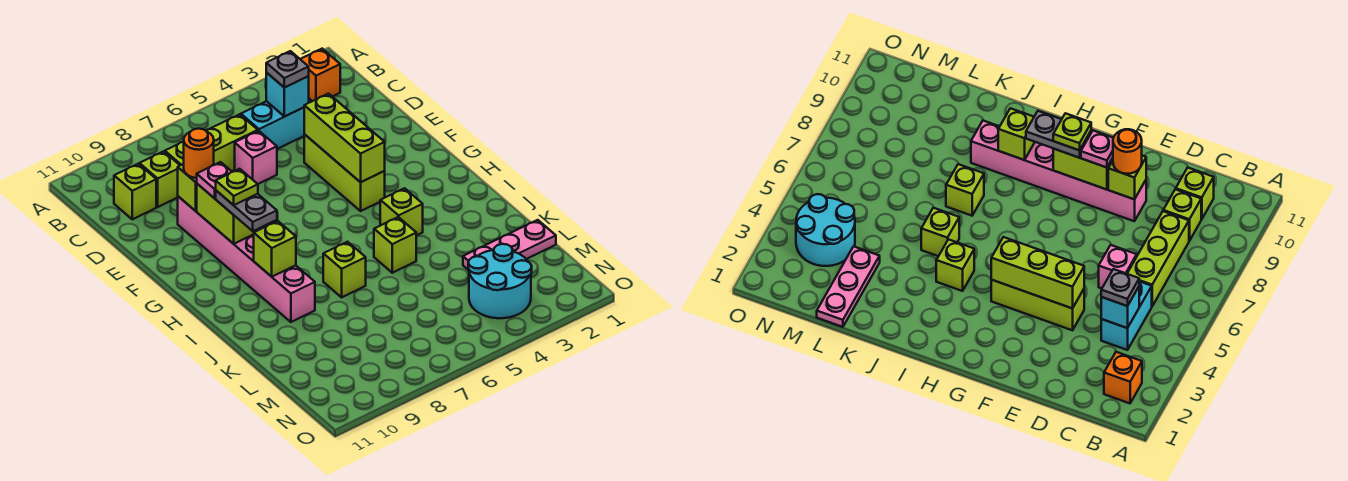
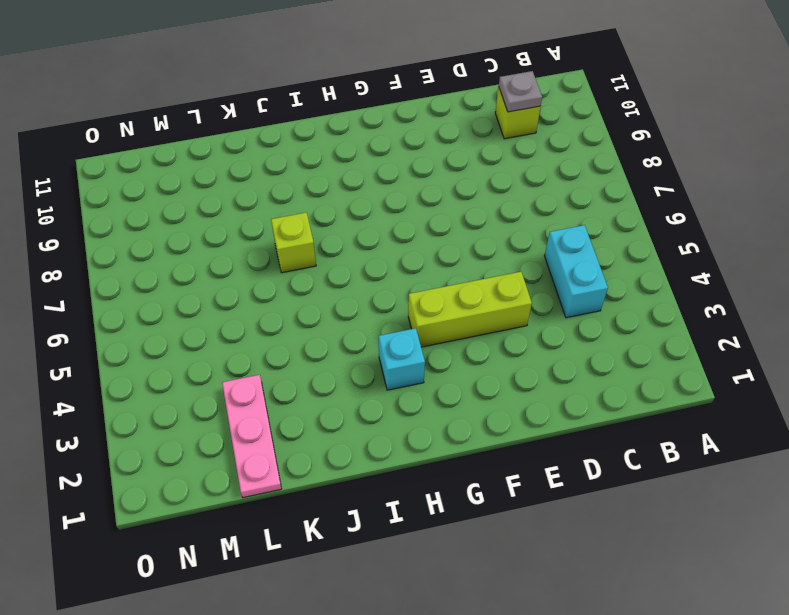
grey plate C10 level 2 -> grey plate C4 level 3
cyan brick H3 level 1 -> cyan brick C4 level 2
none -> orange brick B2 level 1
none -> lime brick C6:C8 level 1
none -> lime brick C9 level 1

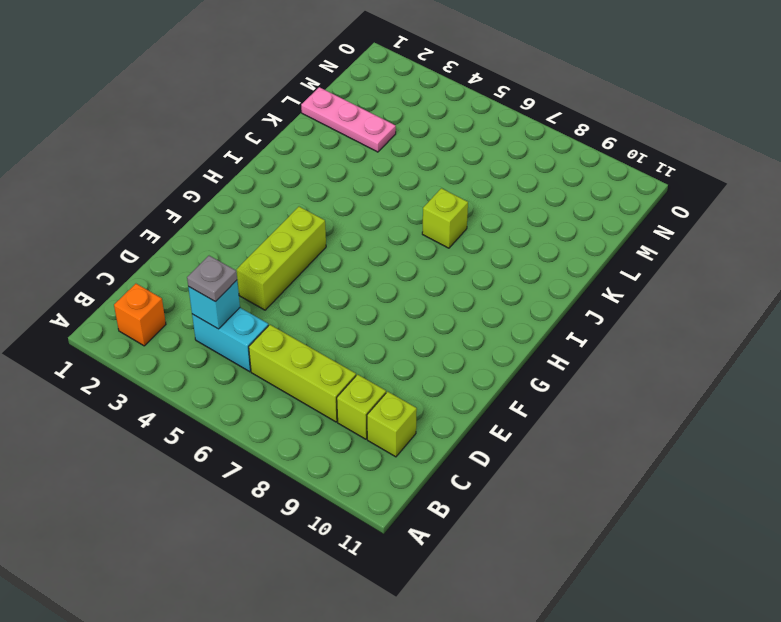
none -> pink brick D6 level 1
none -> pink brick E9:J9 level 1
none -> lime brick I4 level 1

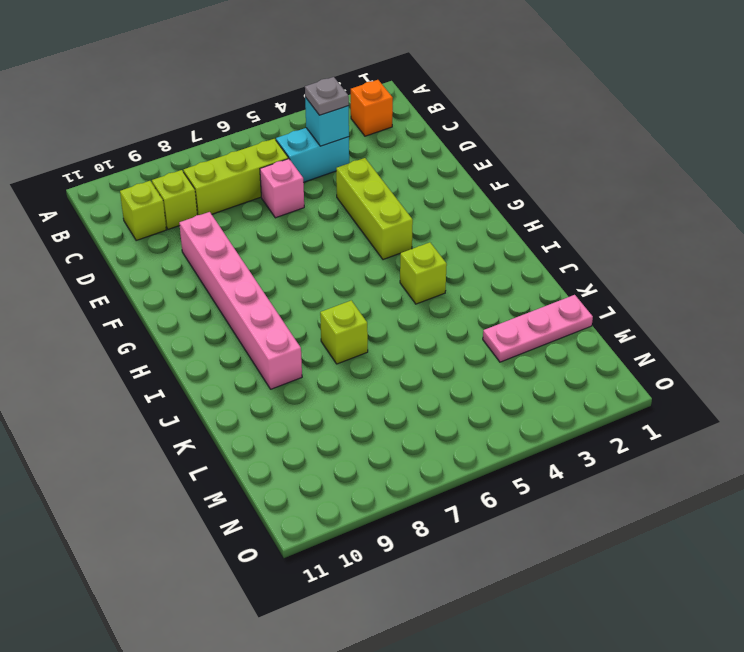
none -> lime brick J5 level 1
none -> cyan round brick M3:N4 level 1
none -> lime brick E4:G4 level 2

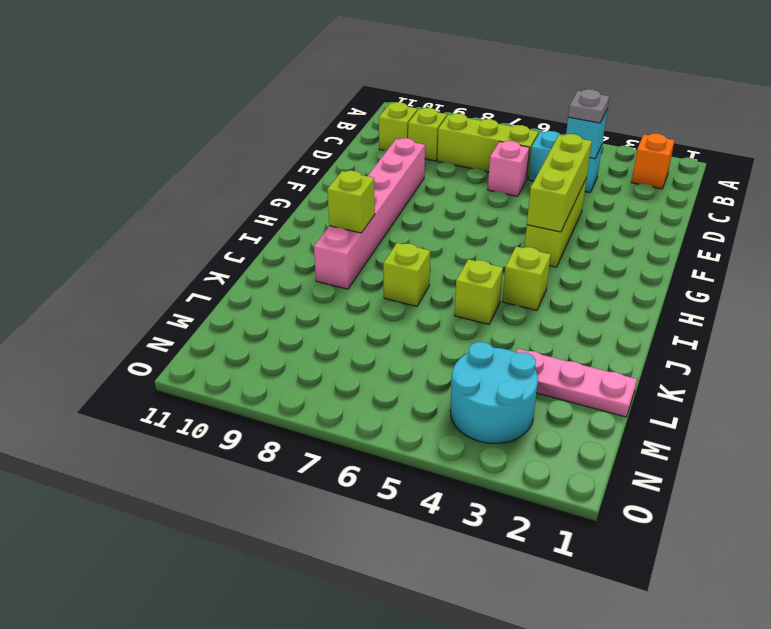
none -> lime brick E9 level 2
none -> lime brick F9:G9 level 2
none -> orange round brick E9 level 3

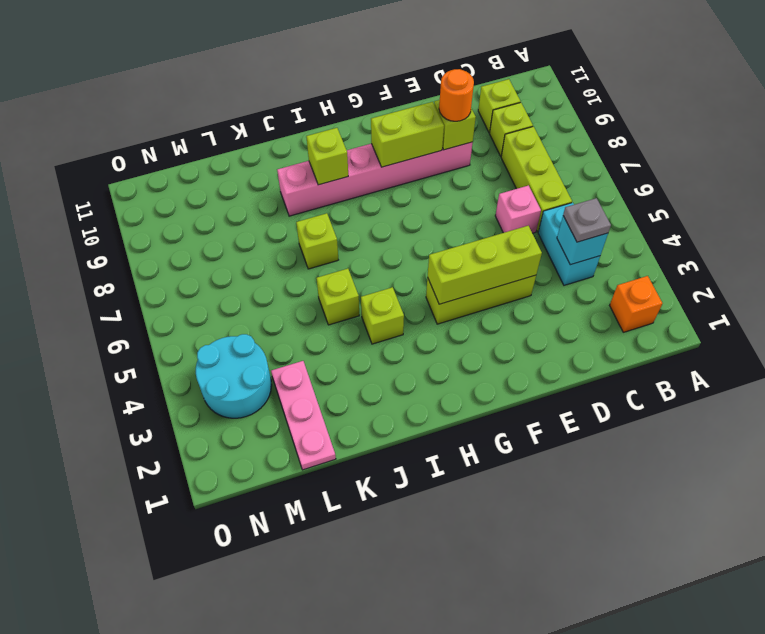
none -> pink plate F9 level 3
none -> grey plate G9:H9 level 3
none -> lime plate G9 level 4

